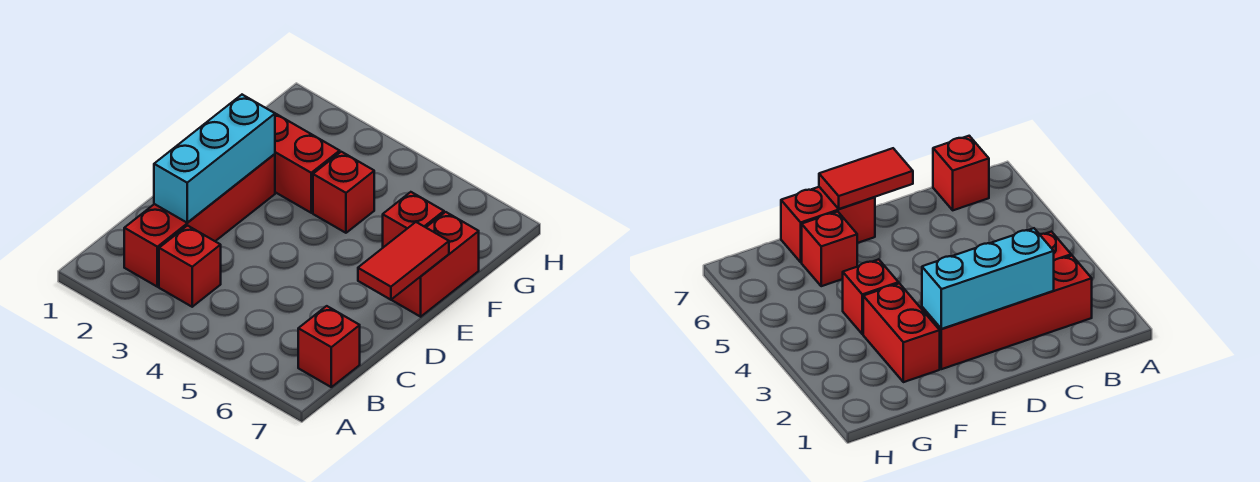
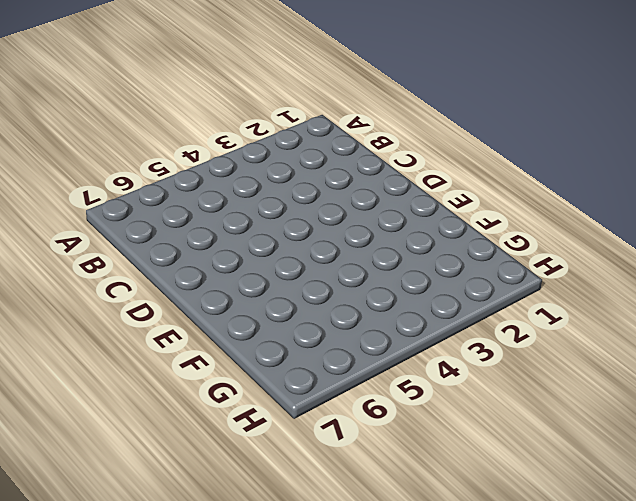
none -> red brick B2:E2 level 1
none -> red brick B3 level 1

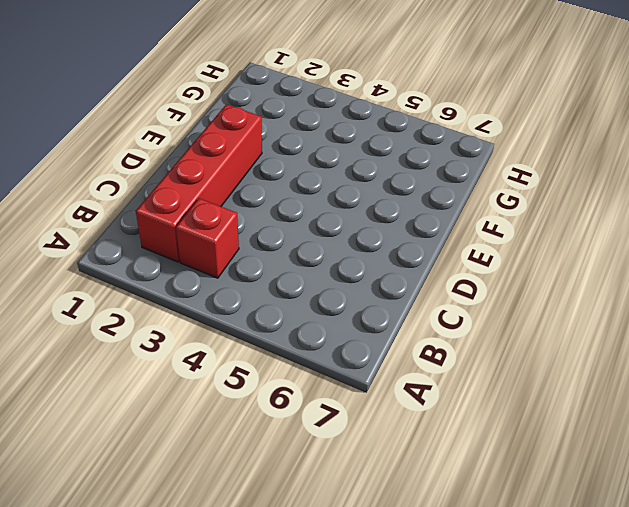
none -> red brick B7 level 1
none -> red brick E7:F7 level 1

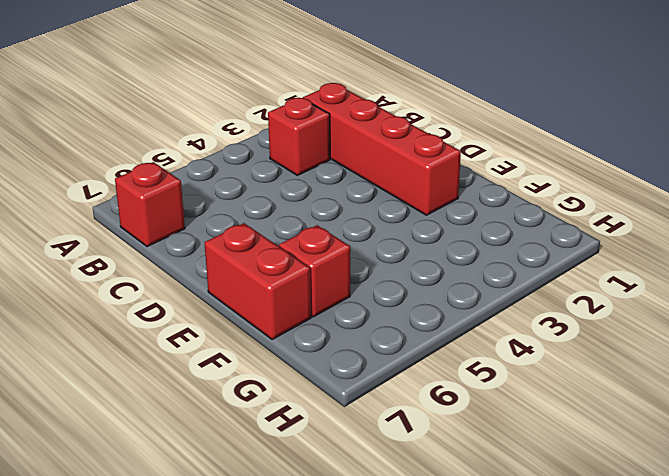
none -> red brick F2:F3 level 1
none -> red brick F4 level 1

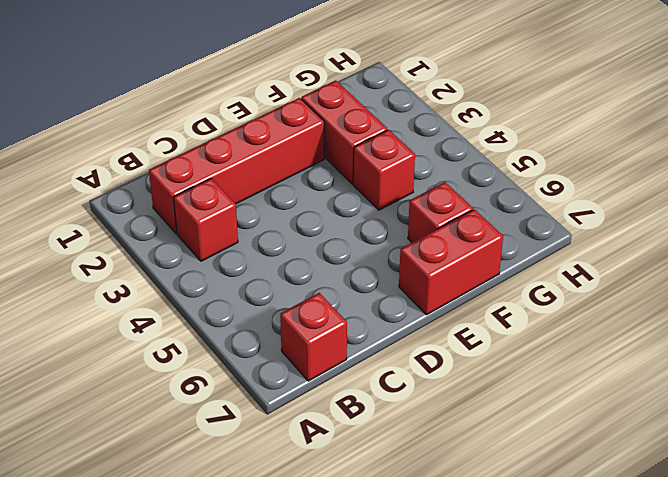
none -> cyan brick C2:E2 level 2
none -> red tile D7:E7 level 2

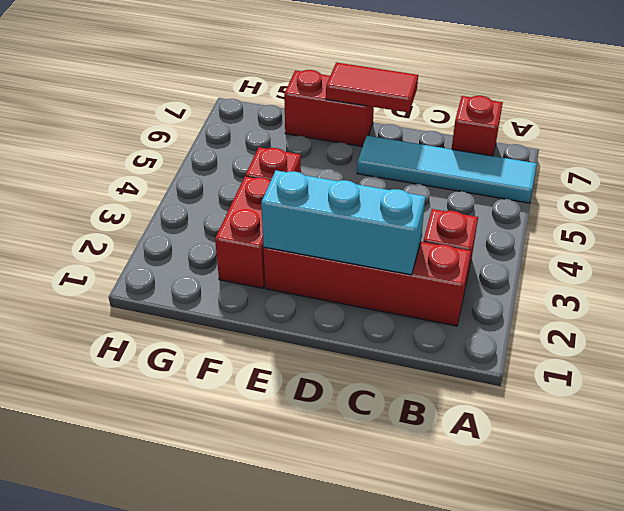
cyan tile A6:D6 level 1 -> none
none -> red brick F6 level 1

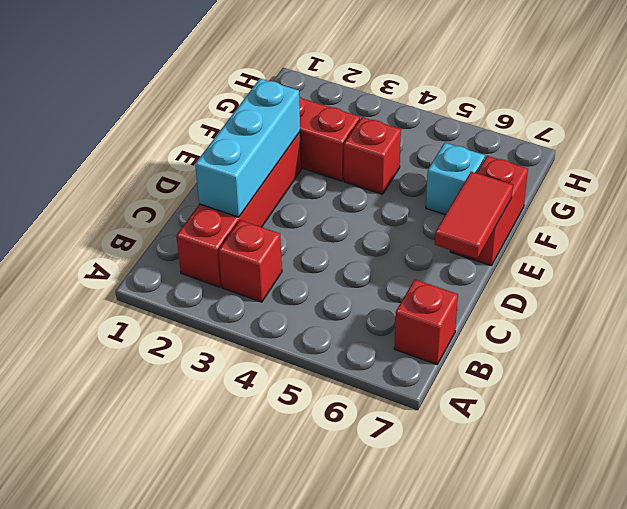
cyan brick F6 level 1 -> red brick F6 level 1

